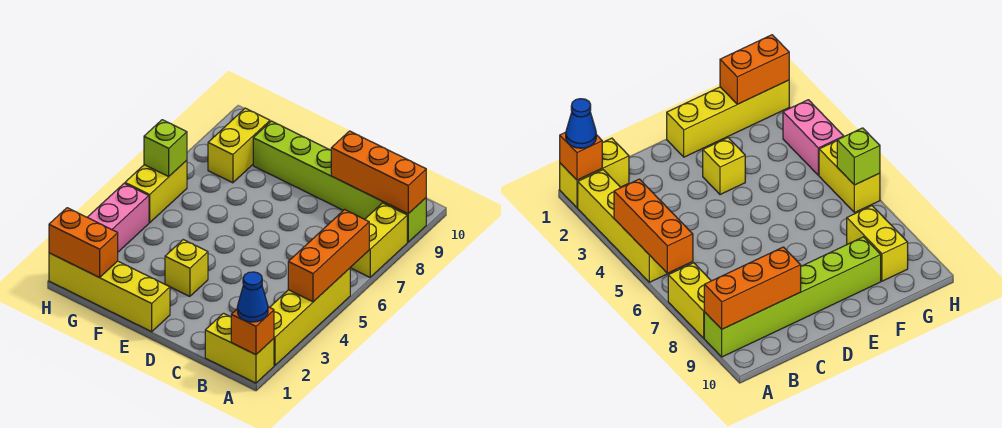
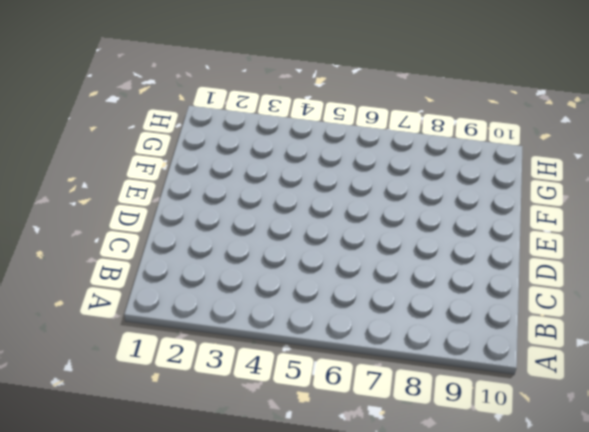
none -> yellow brick A1:B1 level 1
none -> yellow brick A2:A5 level 1
none -> yellow brick A7:A8 level 1

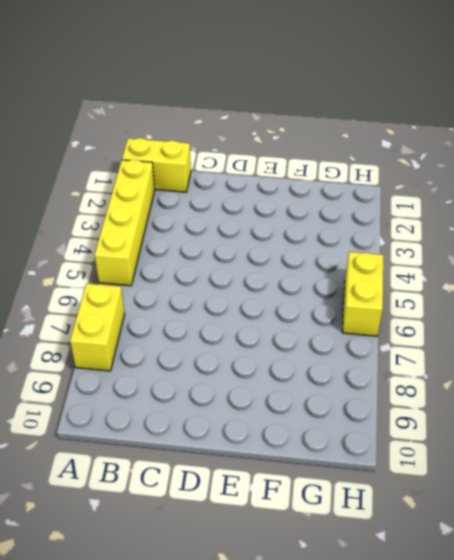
none -> lime brick A9:F9 level 1
none -> yellow brick E1:H1 level 1
none -> yellow brick E3 level 1

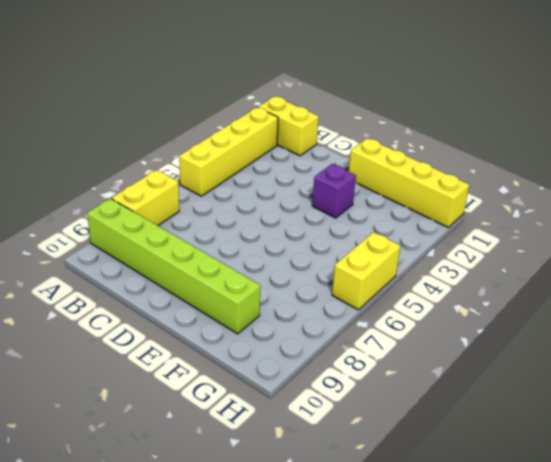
purple brick E3 level 1 -> yellow brick E3 level 1
none -> yellow brick G8:G9 level 1
none -> pink brick H3:H4 level 1
none -> orange brick A1 level 2

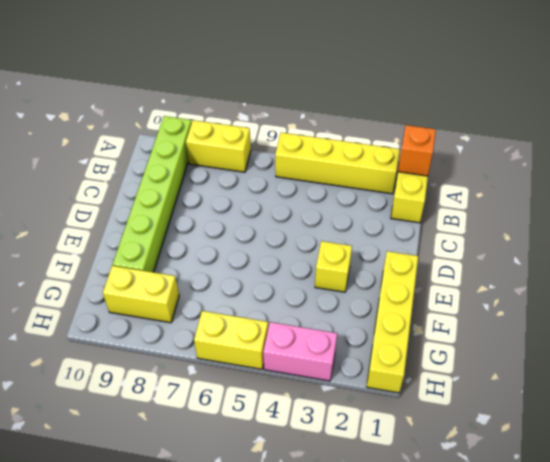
none -> orange brick A4:A6 level 2
none -> orange brick A9:C9 level 2
none -> orange brick G1:H1 level 2

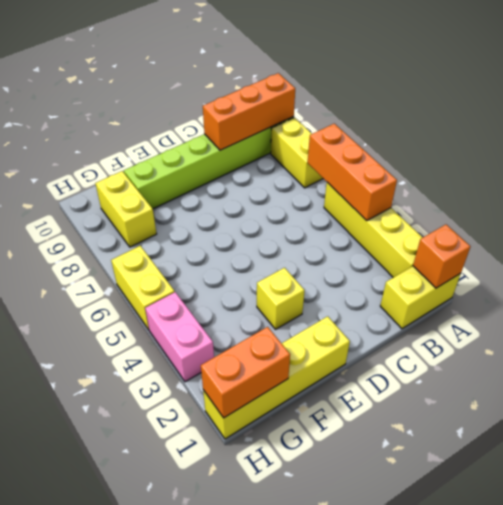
none -> lime brick H6 level 2
none -> blue cone A1 level 3

